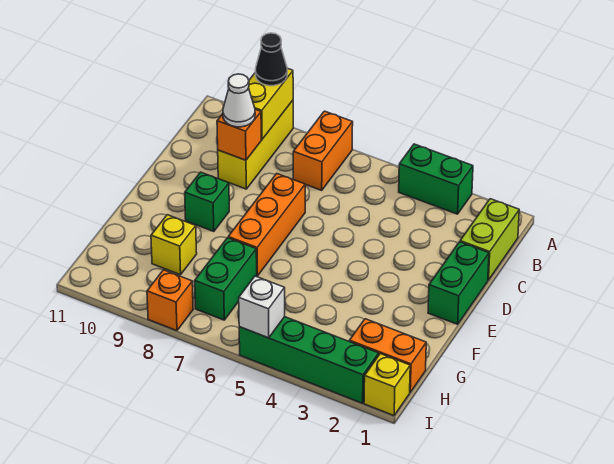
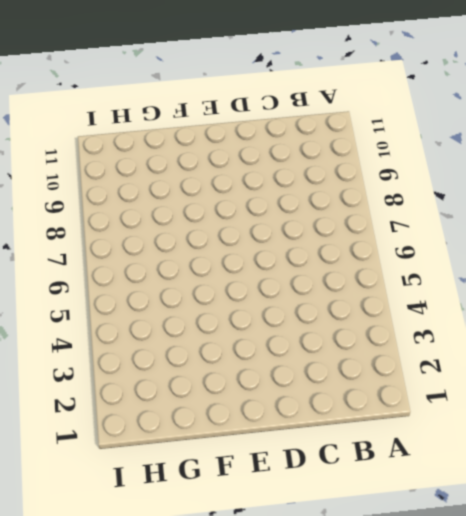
none -> green brick A3:A4 level 1
none -> orange brick A7:B7 level 1
none -> yellow brick A9:C9 level 1

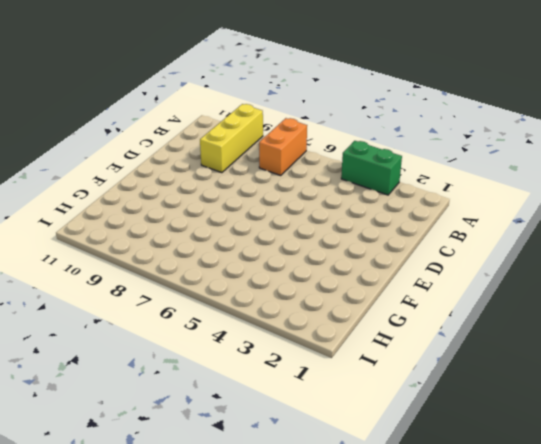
none -> lime brick B1:C1 level 1
none -> green brick D1:E1 level 1
none -> orange brick D7:F7 level 1

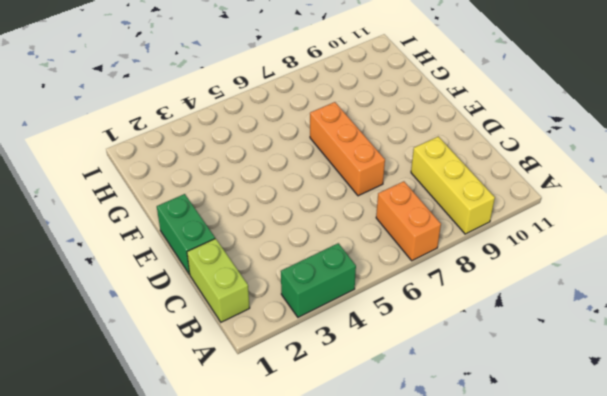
none -> green brick E9 level 1
none -> green brick G7:H7 level 1
none -> yellow brick G9 level 1

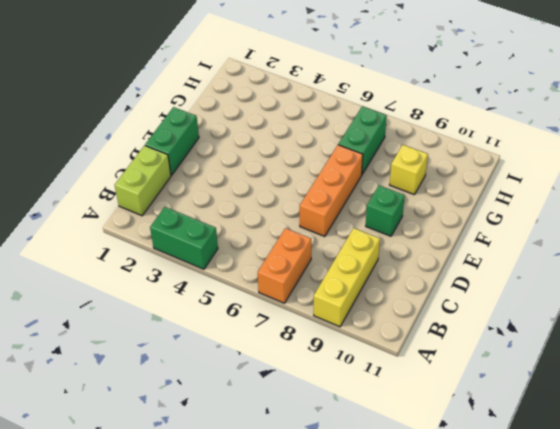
none -> orange brick H1:H2 level 1
none -> yellow brick I1 level 1
none -> green brick I2:I5 level 1

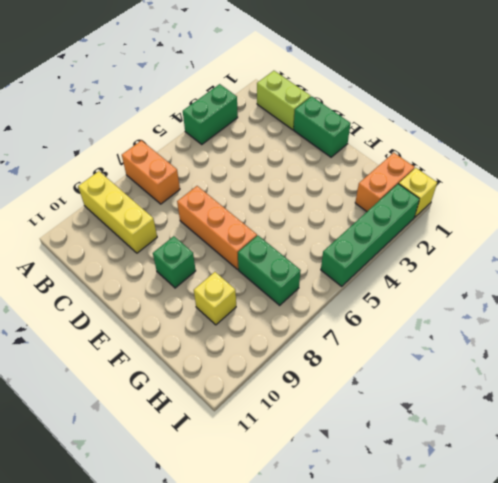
none -> orange brick I8 level 1
none -> yellow brick A9:B9 level 2
none -> orange brick C9 level 2

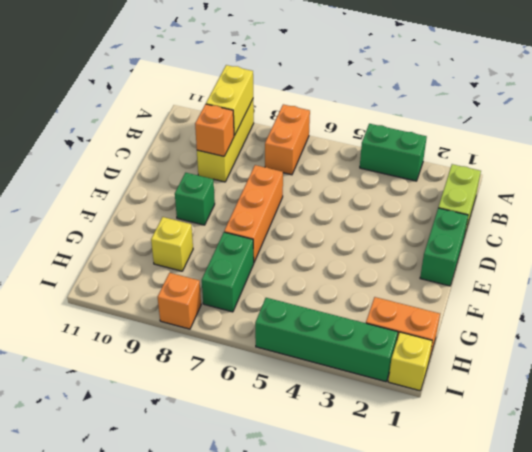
none -> white brick I5 level 2
none -> black cone A9 level 3
none -> white cone C9 level 3

